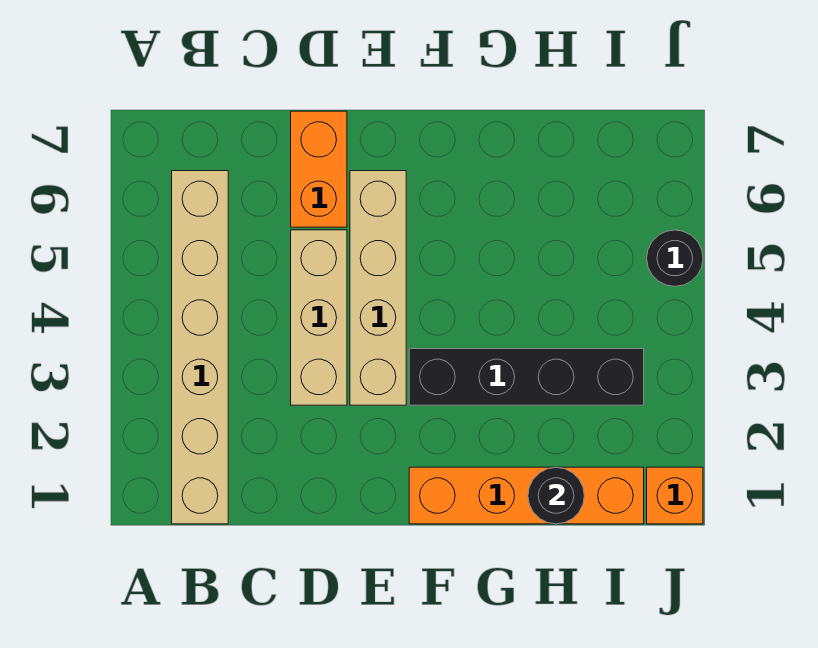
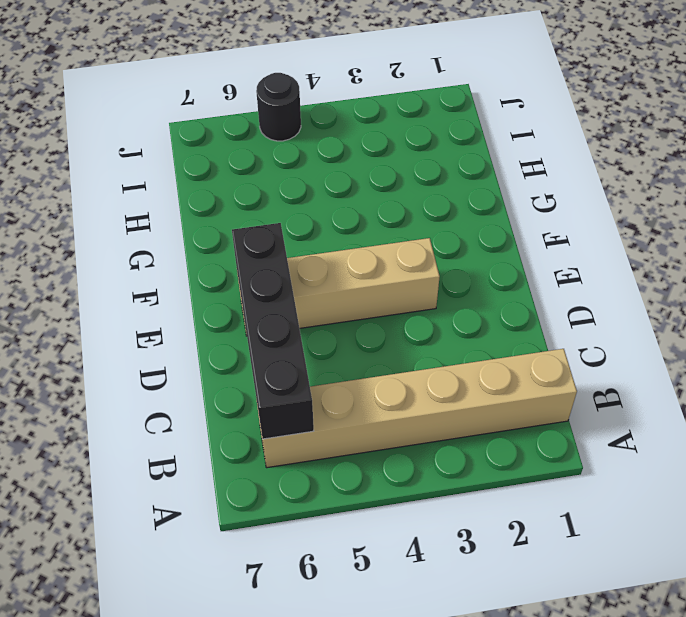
black brick B6:E6 level 2 -> black brick F3:I3 level 1
none -> tan brick D3:D5 level 1
none -> orange brick D6:D7 level 1

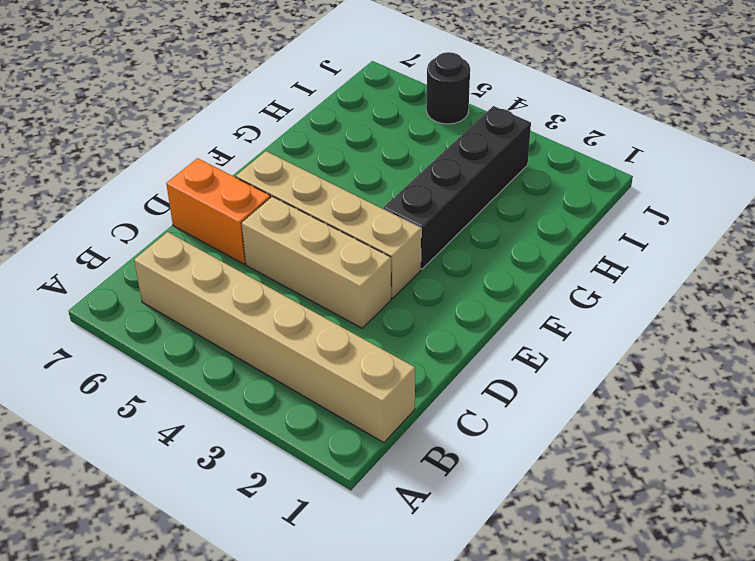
none -> orange brick F1:I1 level 1
none -> orange brick J1 level 1

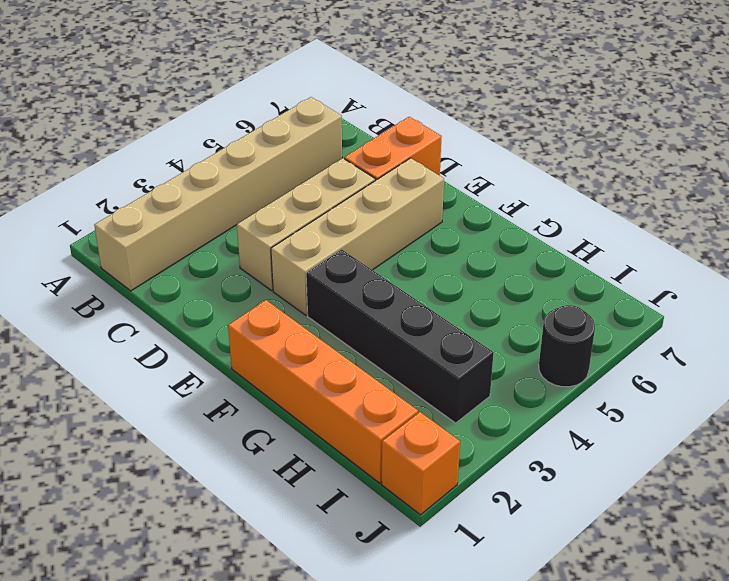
none -> black round brick H1 level 2

